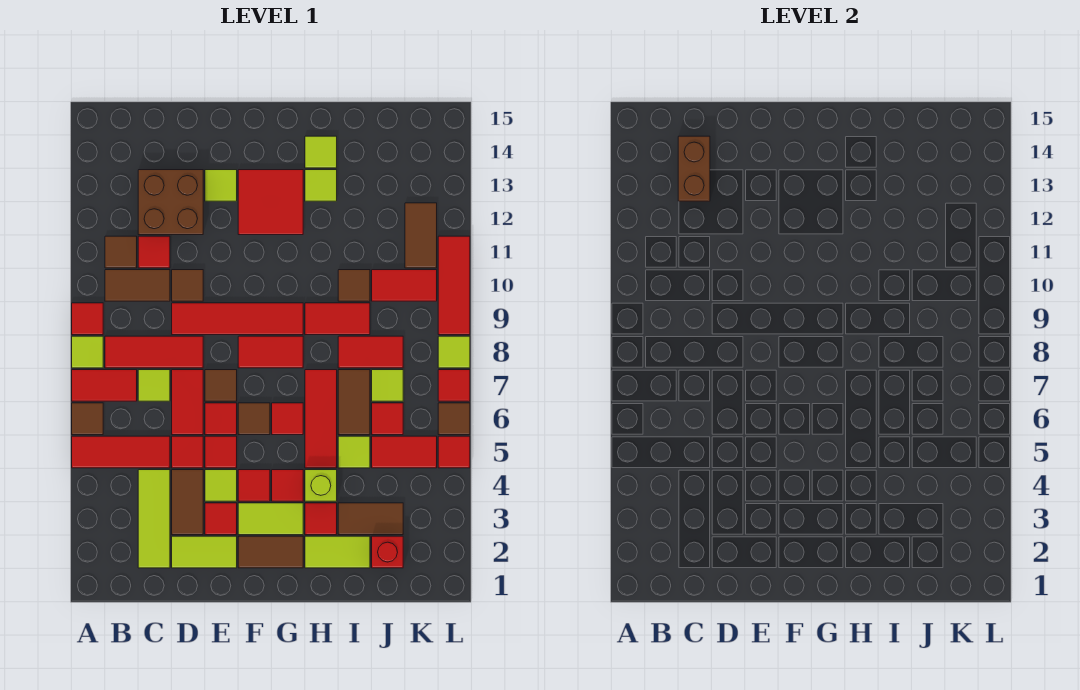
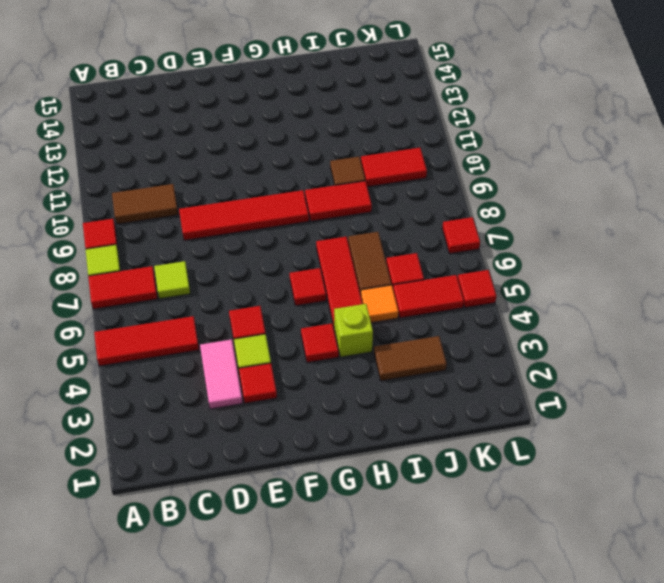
pink tile D3:D4 level 1 -> brown tile D3:D4 level 1
orange tile I5 level 1 -> lime tile I5 level 1
none -> brown tile A6 level 1
none -> red tile B8:D8 level 1
none -> brown tile B11 level 1
none -> lime tile C2:C4 level 1

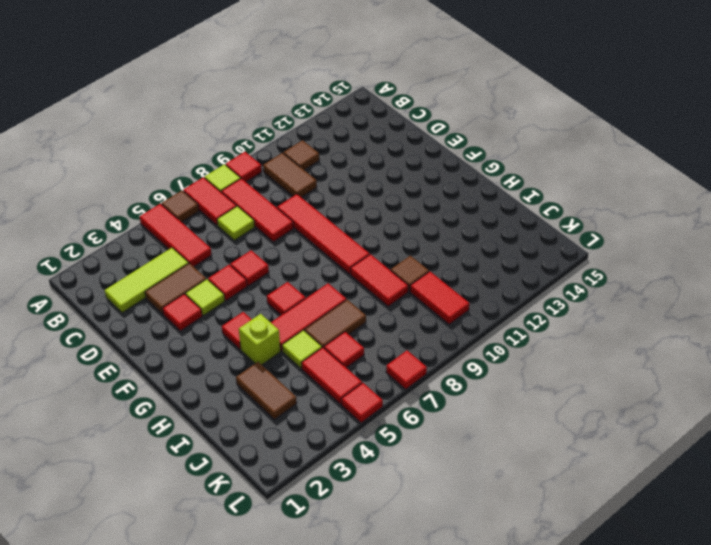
none -> red tile C11 level 1
none -> brown brick C12:D13 level 1
none -> lime tile D2:E2 level 1
none -> red tile D5 level 1

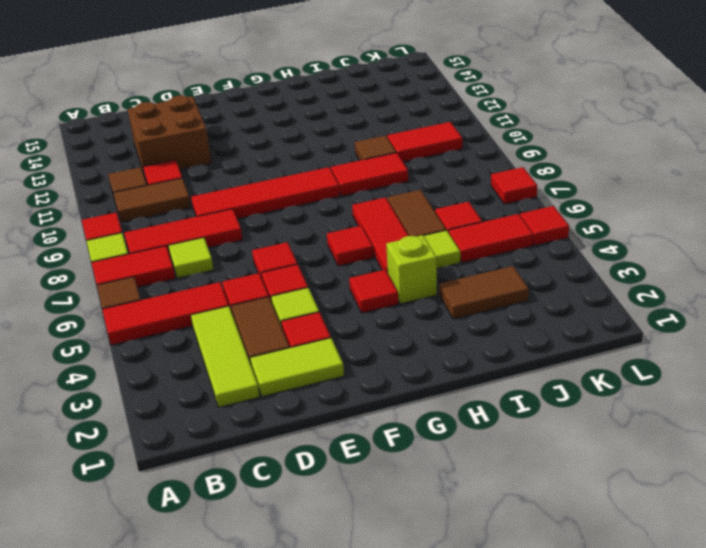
none -> red tile D6:D7 level 1
none -> brown tile D10 level 1
none -> brown tile E7 level 1
none -> lime tile E13 level 1

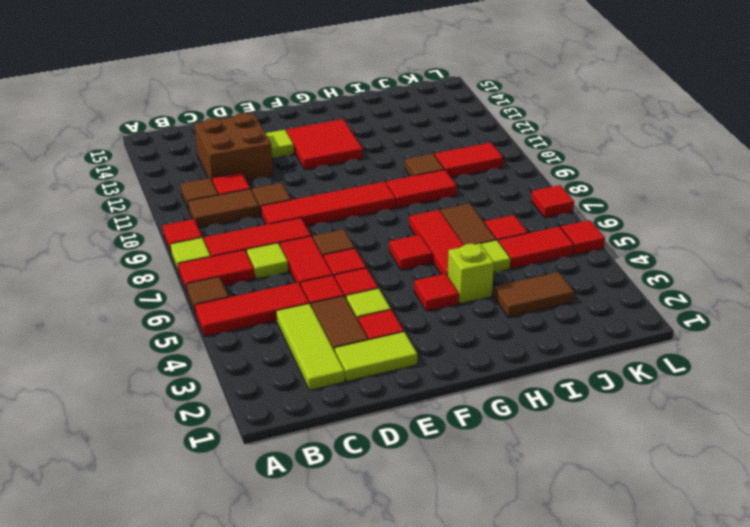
none -> brown tile F2:G2 level 1
none -> lime tile F3:G3 level 1
none -> red tile F4 level 1
none -> brown tile F6 level 1

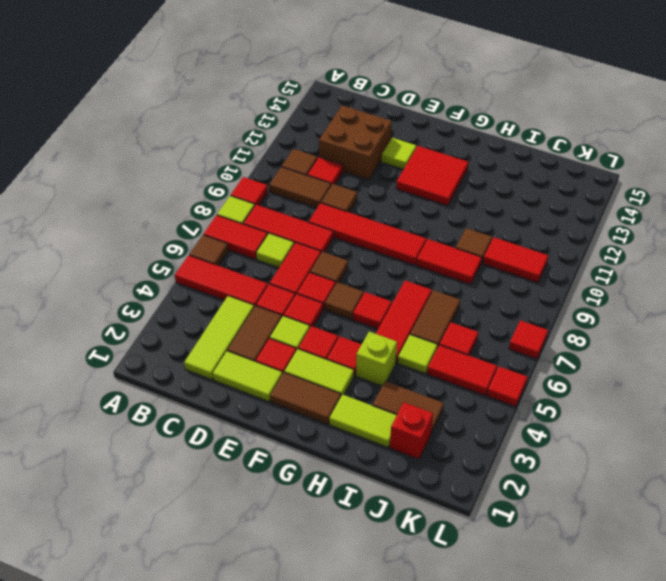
none -> red tile F8:G8 level 1
none -> red tile H3 level 1
none -> lime tile H13 level 1
none -> lime tile H14 level 1

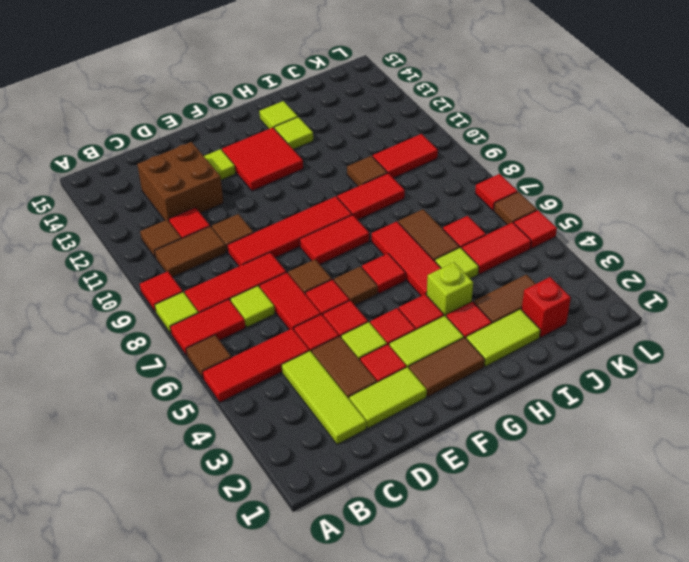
none -> red tile I8:J8 level 1
none -> lime tile J7 level 1
none -> brown tile K11:K12 level 1
none -> lime tile L8 level 1

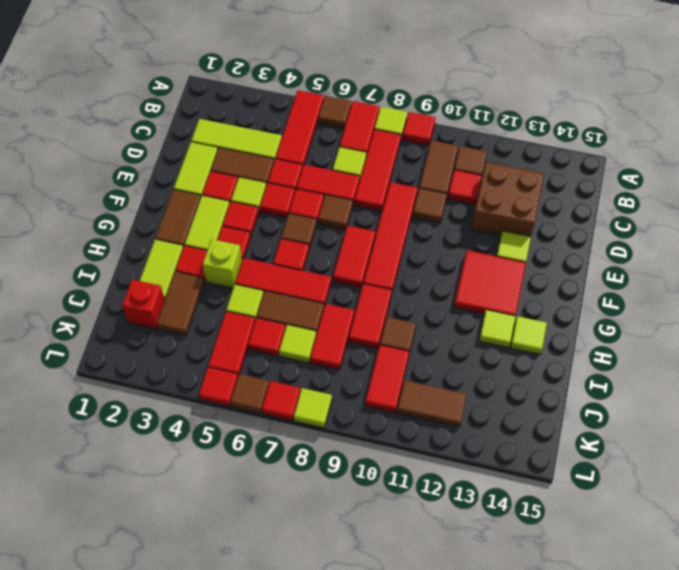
none -> red tile L9:L11 level 1
none -> brown brick C13:C14 level 2

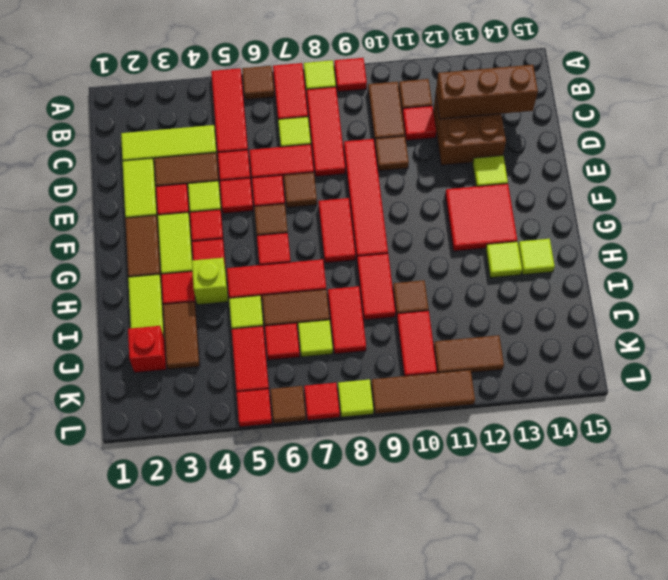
brown brick C12:C14 level 2 -> brown brick C13:C14 level 2
brown tile L9:L11 level 1 -> red tile L9:L11 level 1

